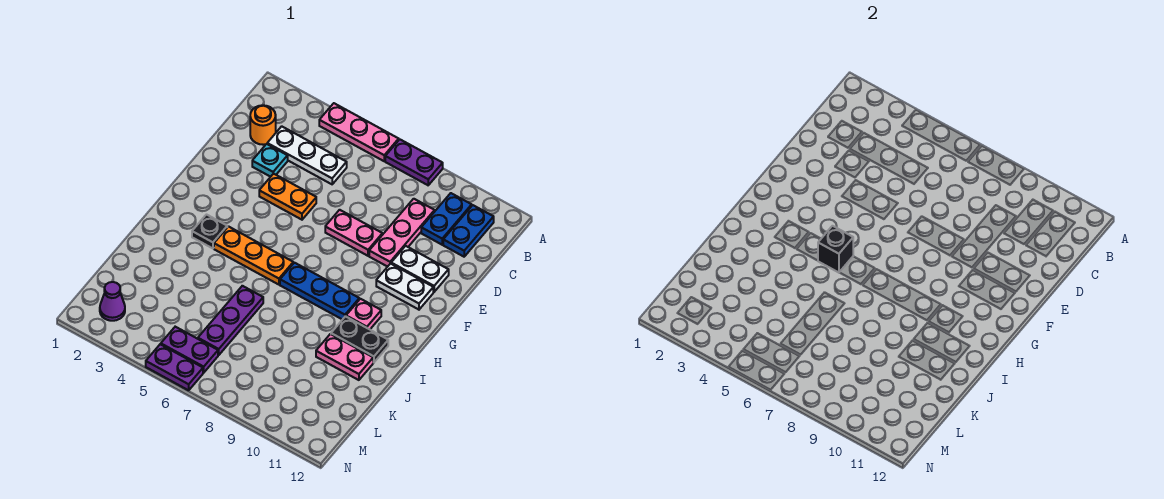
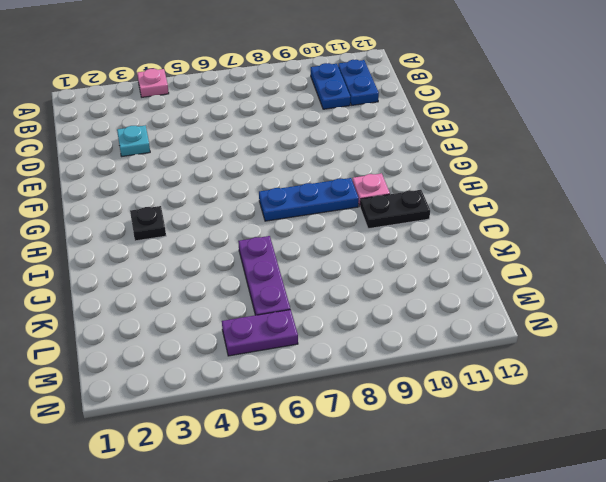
pink plate A4 level 1 -> pink plate A4:A6 level 1
none -> purple plate A7:A8 level 1
none -> orange round brick C2 level 1
none -> white plate C3:C5 level 1

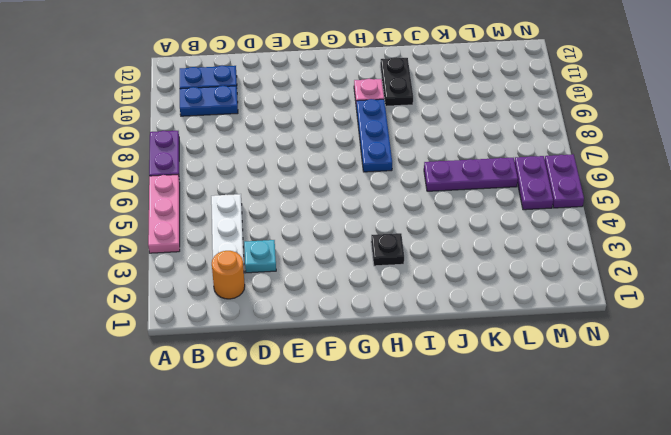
none -> pink plate C9:E9 level 1
none -> orange plate E4:E5 level 1
none -> pink plate E7:E8 level 1

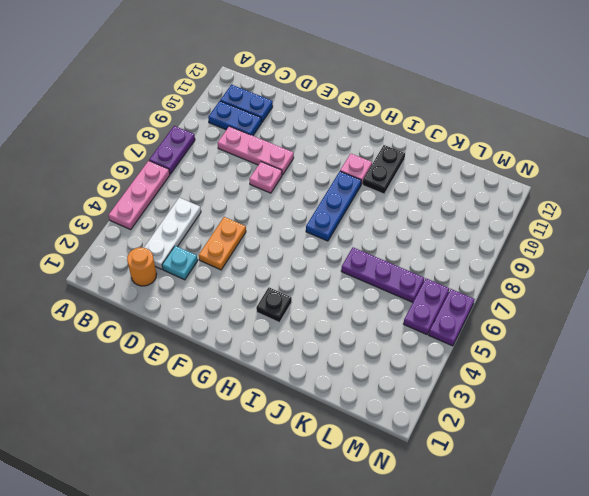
pink plate E8 level 1 -> pink plate E7:E8 level 1
none -> white plate E10:E11 level 1
none -> white plate F10:F11 level 1
none -> orange plate H4:H6 level 1

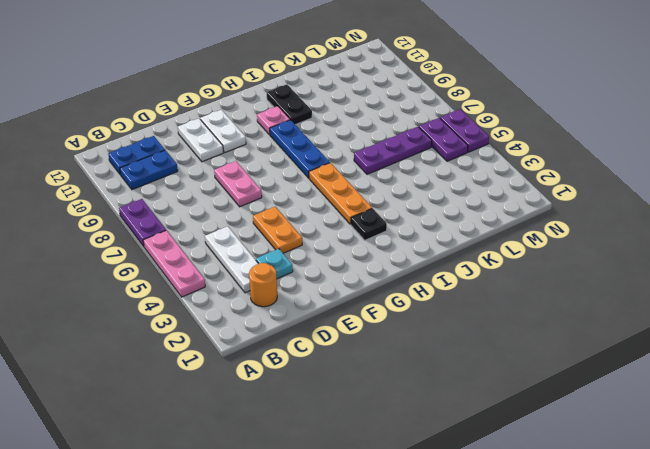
none -> pink plate C9:E9 level 1
none -> pink plate J10:J11 level 1
none -> purple cone M2 level 1

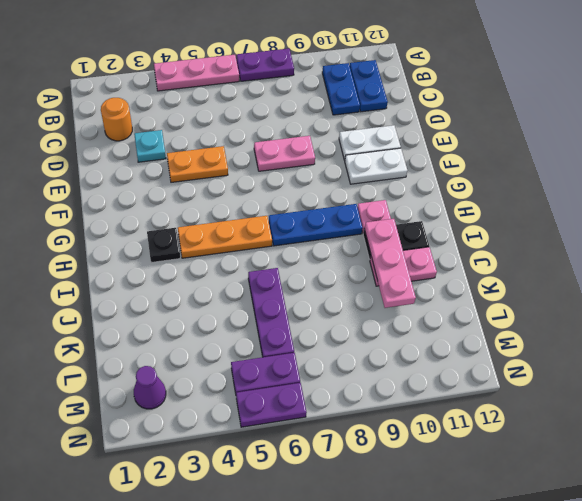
pink plate I10:K10 level 2 -> pink plate C9:E9 level 1
none -> white plate C3:C5 level 1
none -> black brick H5 level 2

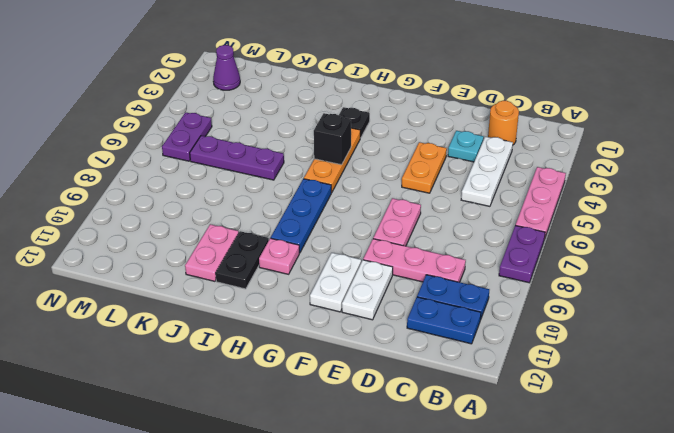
none -> purple plate N5:N6 level 1

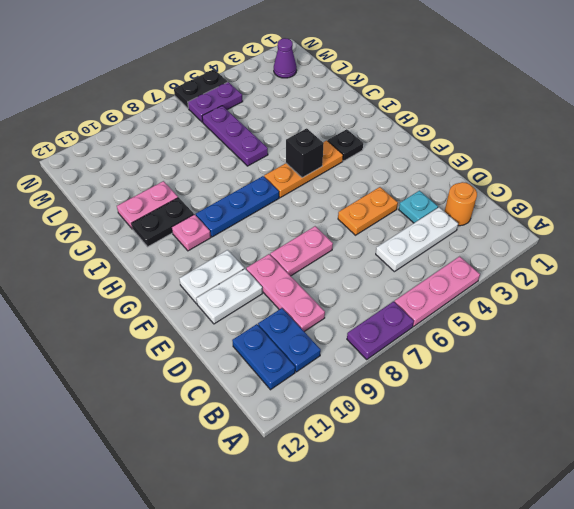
black plate N5:N6 level 1 -> purple plate N5:N6 level 1

